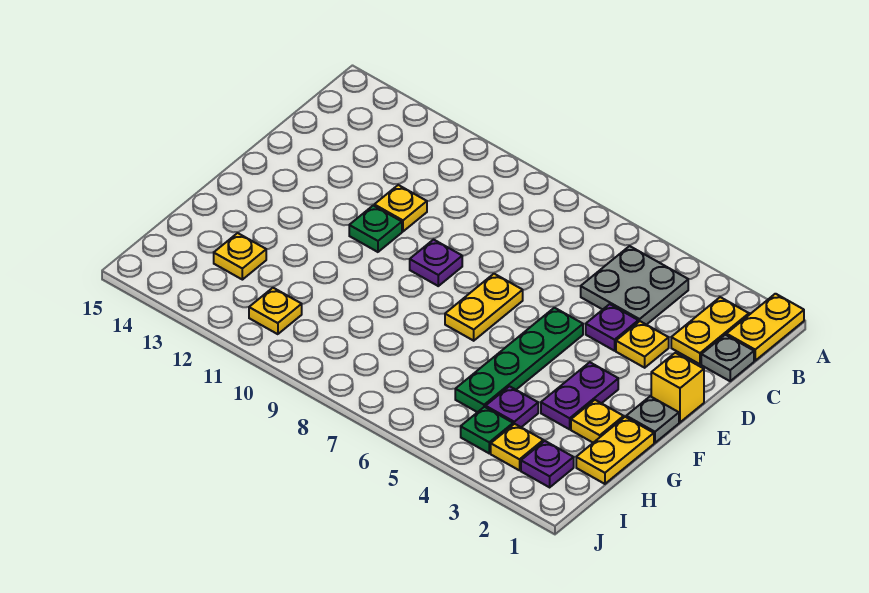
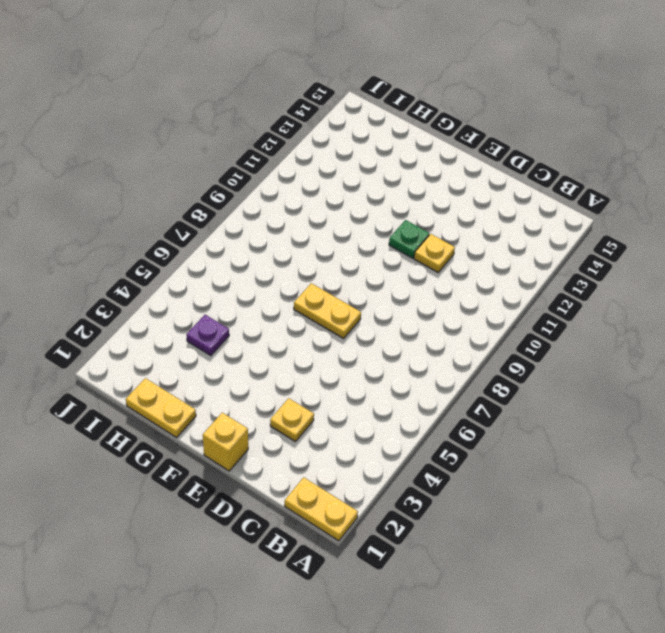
none -> yellow plate B2:C2 level 1
none -> grey plate B4:C5 level 1
none -> grey plate C1 level 1

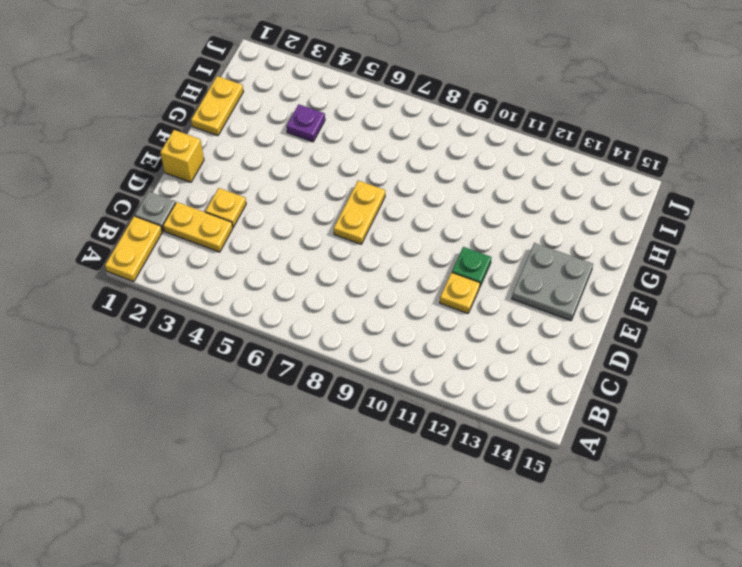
yellow plate C2:C3 level 1 -> yellow plate B2:C2 level 1
grey plate E13:F14 level 1 -> grey plate B4:C5 level 1
none -> purple plate D4 level 1
none -> green plate E5:H5 level 1
none -> purple plate E9 level 1

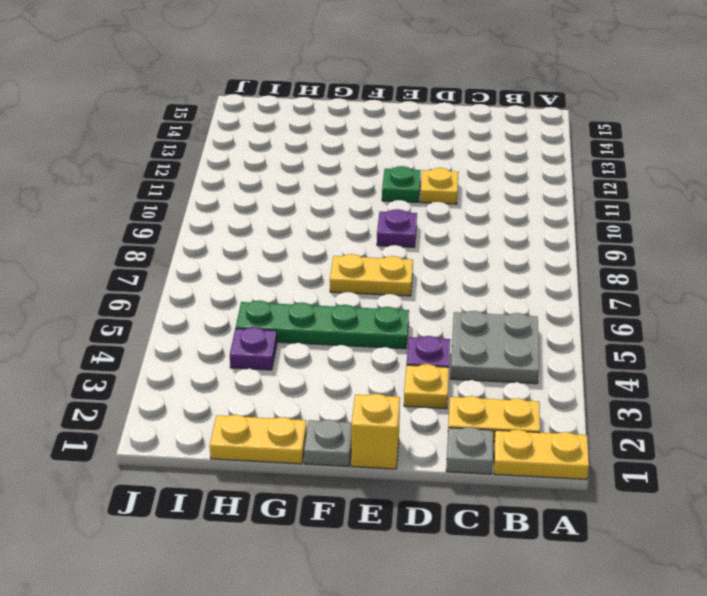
none -> purple plate F3:G3 level 1
none -> yellow plate G2 level 1
none -> yellow plate H13 level 1

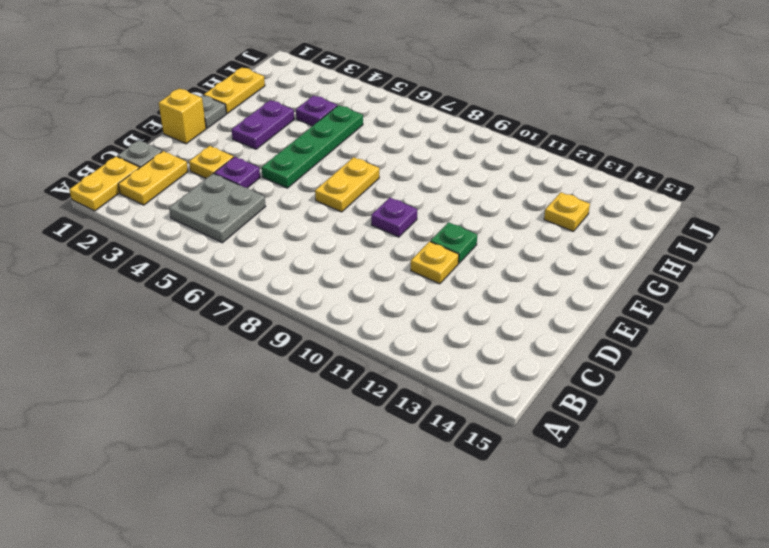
none -> yellow plate G2 level 1
none -> purple plate I2 level 1
none -> yellow plate I3 level 1

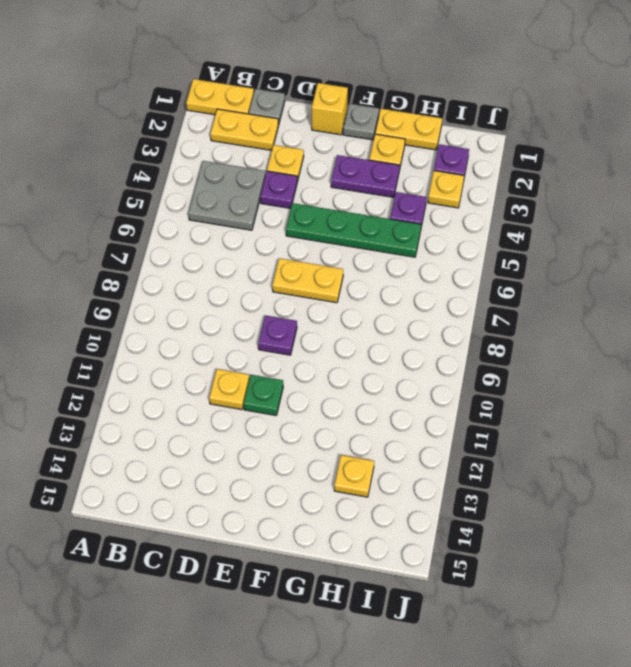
none -> green plate I4 level 1
none -> yellow plate I11 level 1

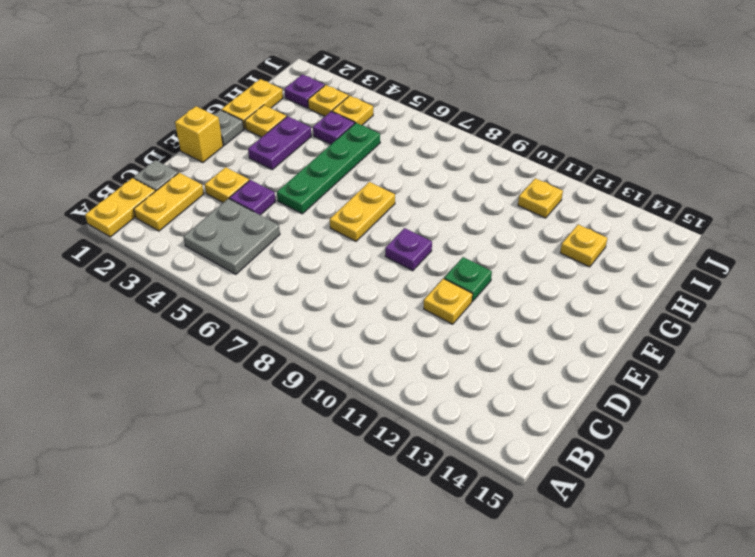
yellow plate I4 level 1 -> green plate I4 level 1

